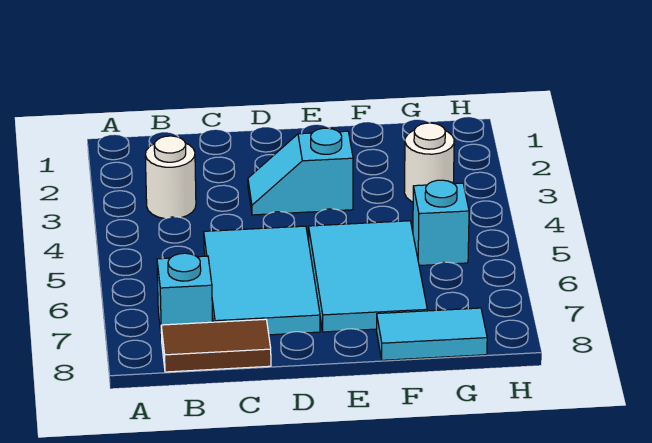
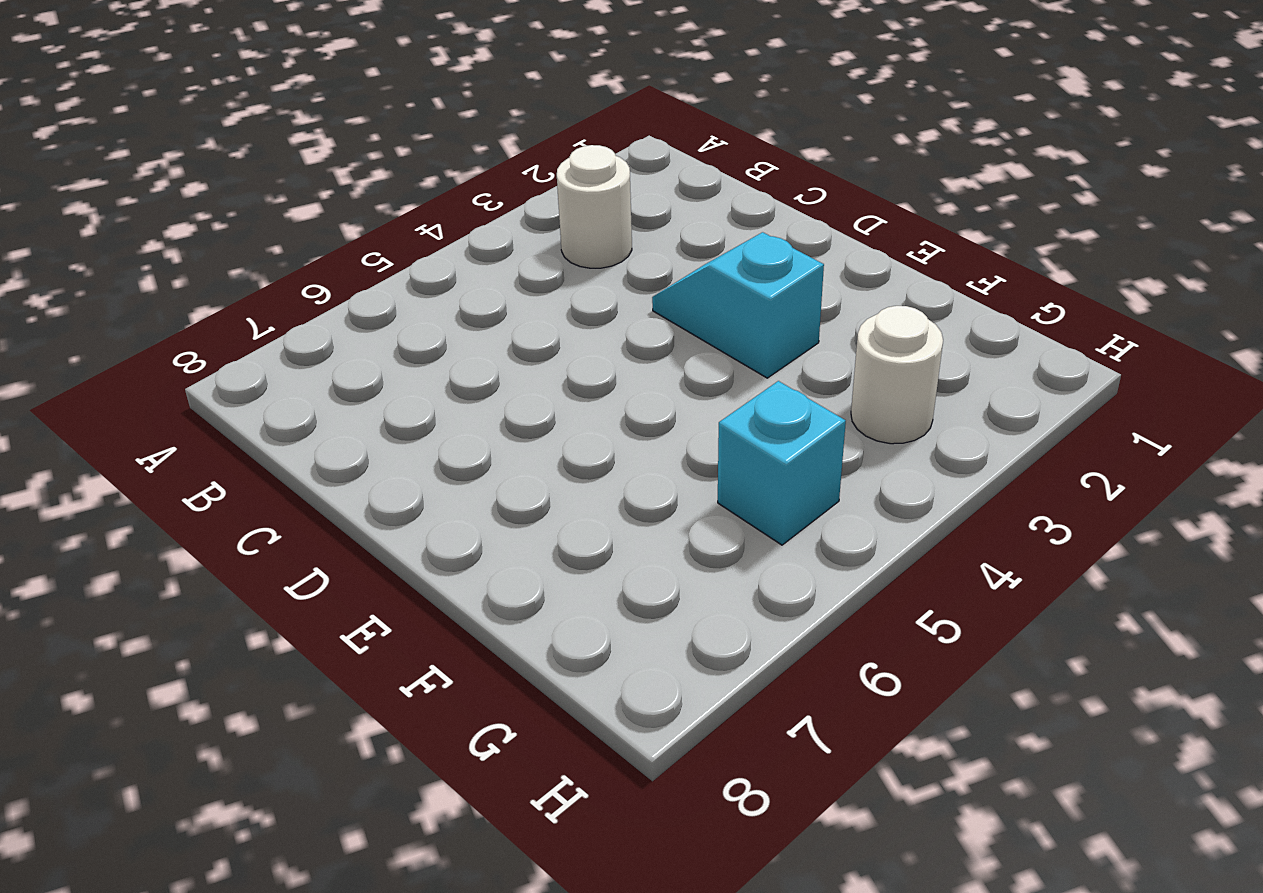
none -> cyan brick B7 level 1
none -> brown tile B8:C8 level 1

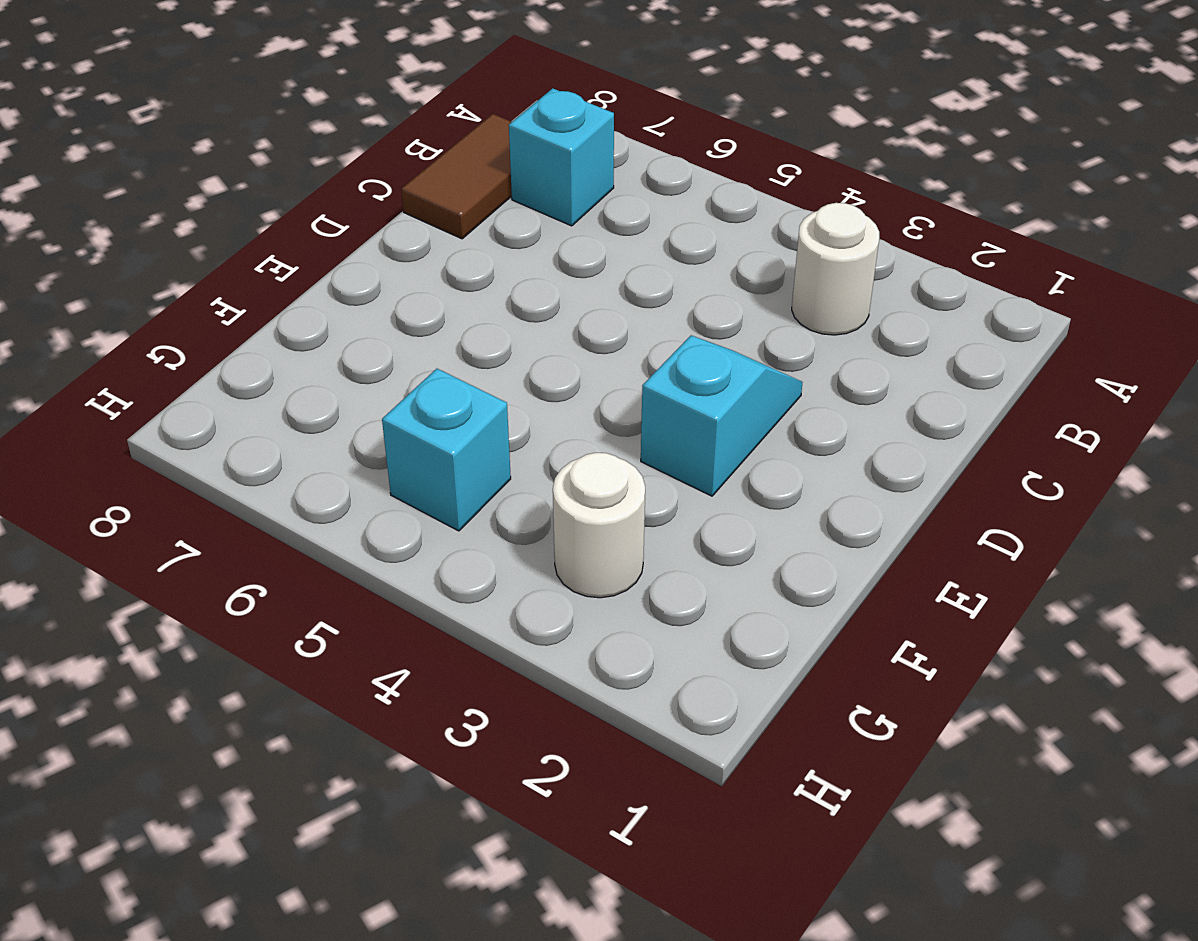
none -> cyan tile C5:D7 level 1
none -> cyan tile E5:F7 level 1

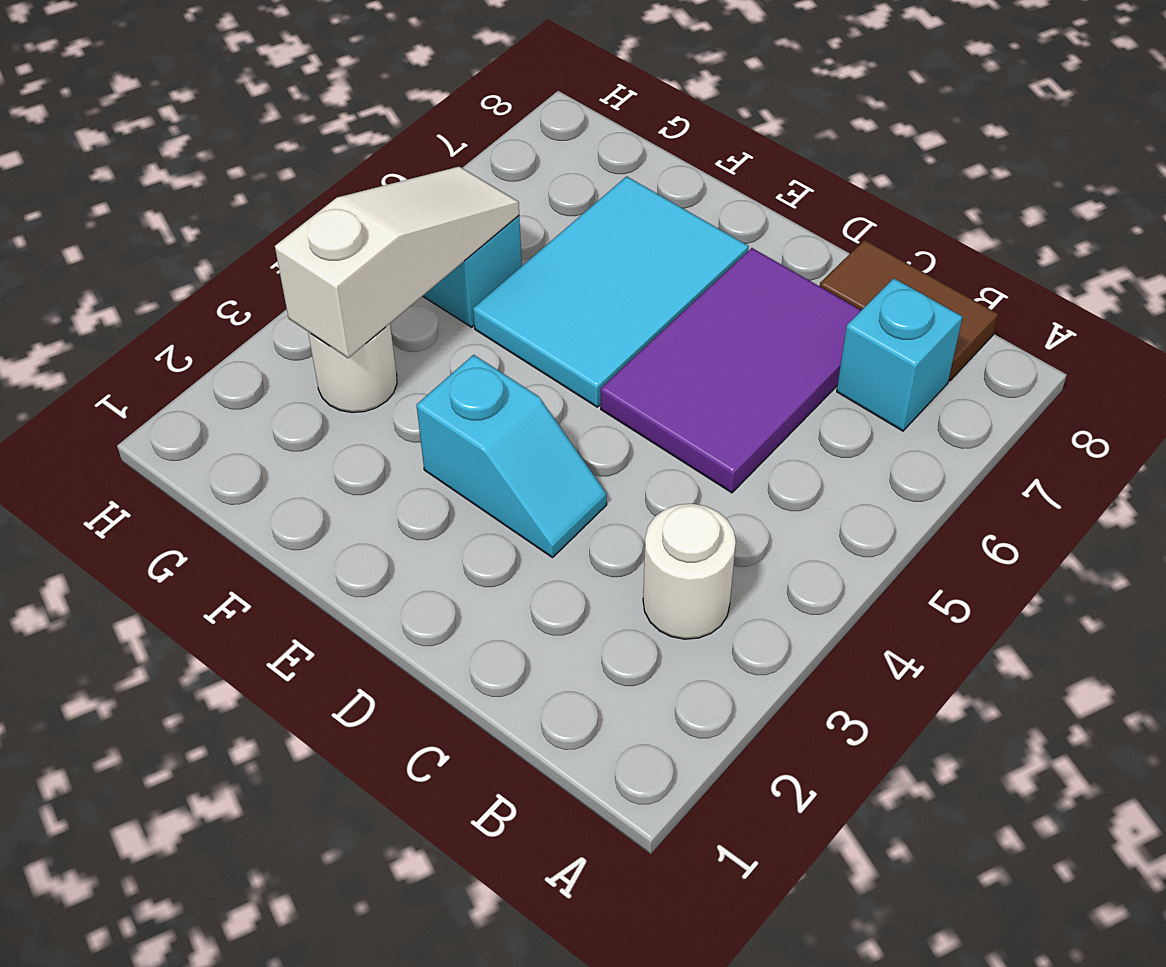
purple tile C5:D7 level 1 -> cyan tile C5:D7 level 1
white slope G3:G5 level 2 top 3 -> none
none -> cyan tile F8:G8 level 1

